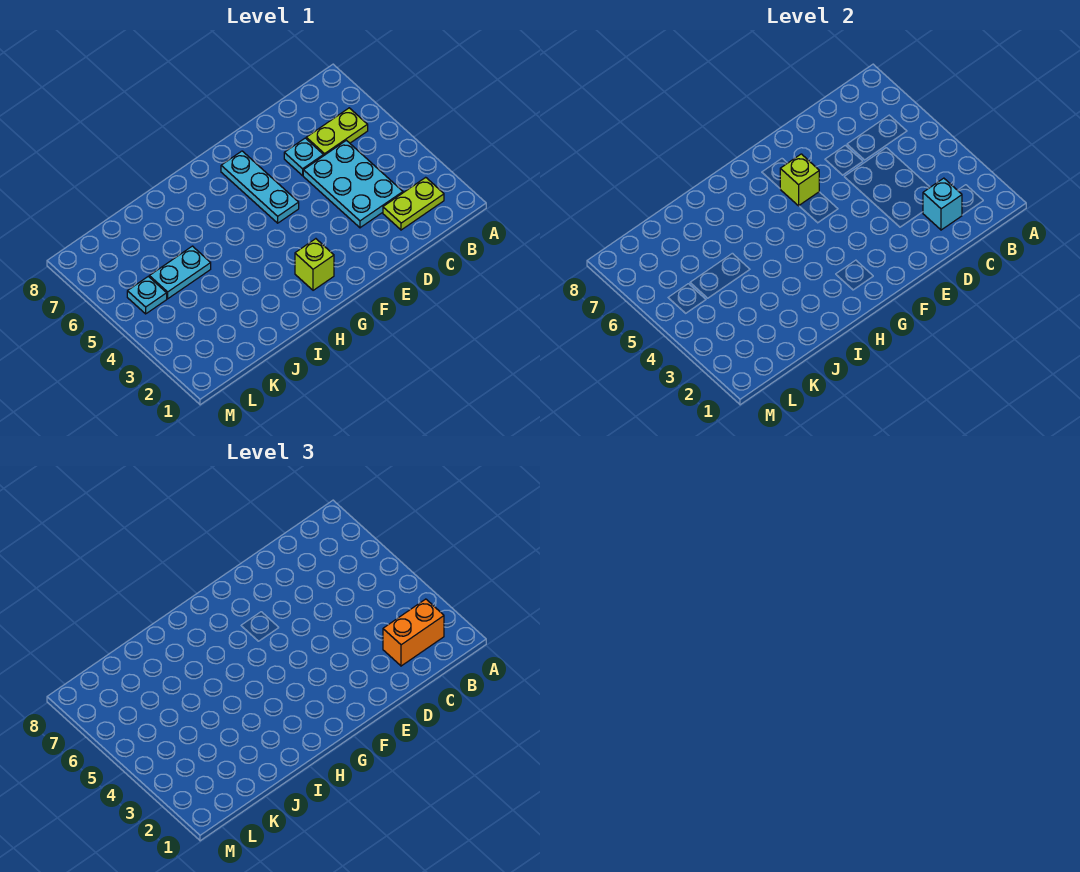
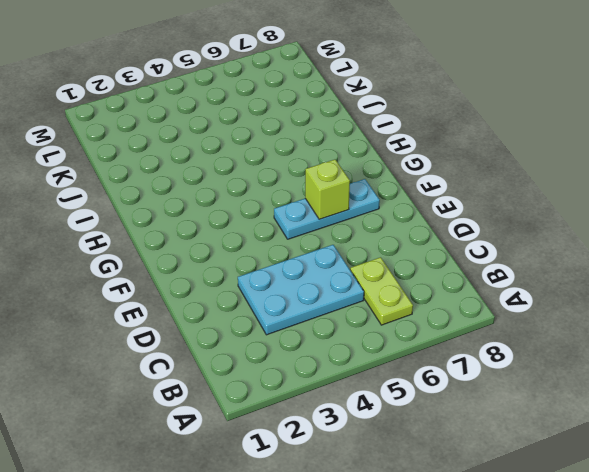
none -> lime plate B2:C2 level 1
none -> cyan plate D6 level 1

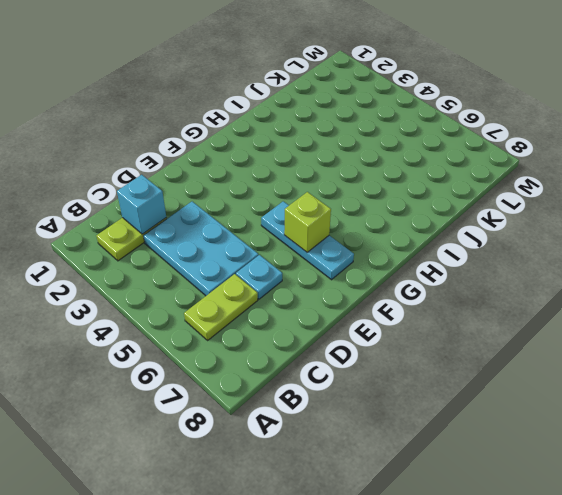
none -> lime brick G2 level 1
none -> cyan plate J5:K5 level 1

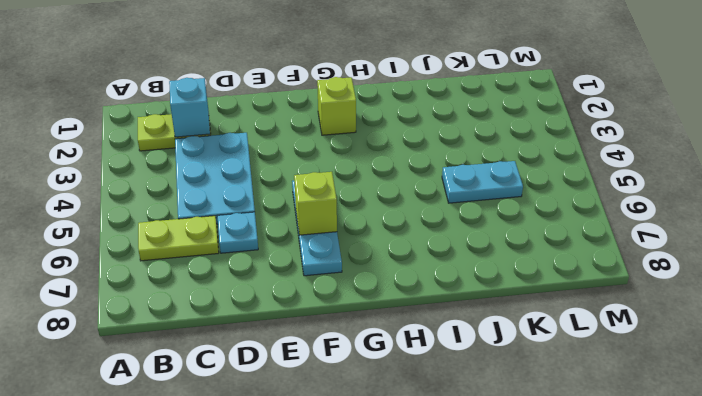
none -> cyan plate L5 level 1
none -> orange brick B2:C2 level 3

